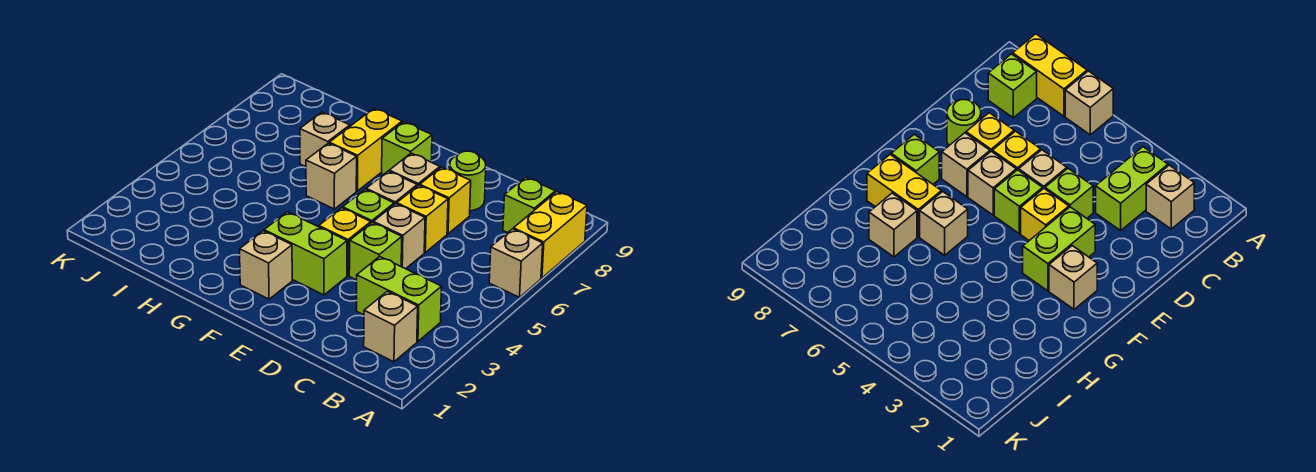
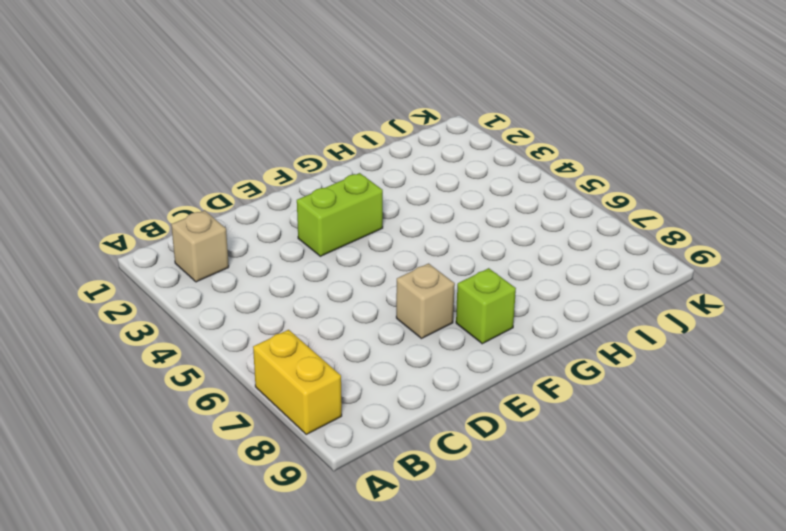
none -> tan brick A6 level 1
none -> lime brick B3:C3 level 1
none -> lime brick B8 level 1

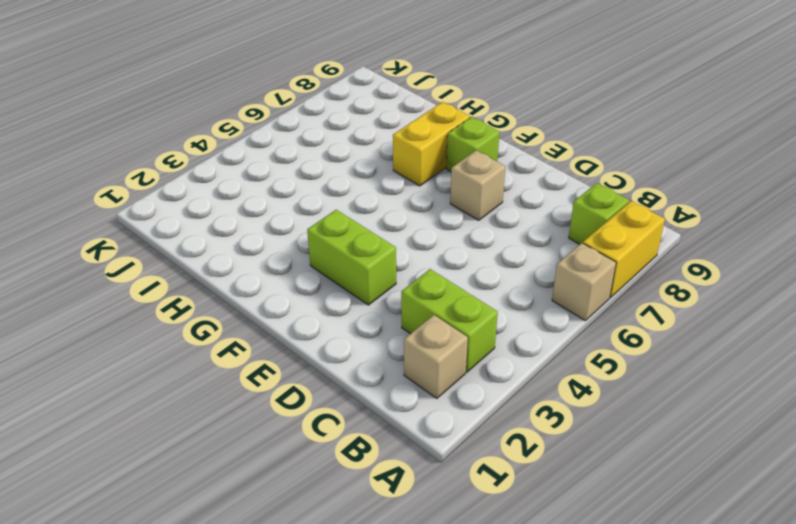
none -> lime brick D4 level 1
none -> tan brick D5 level 1
none -> yellow brick D6 level 1

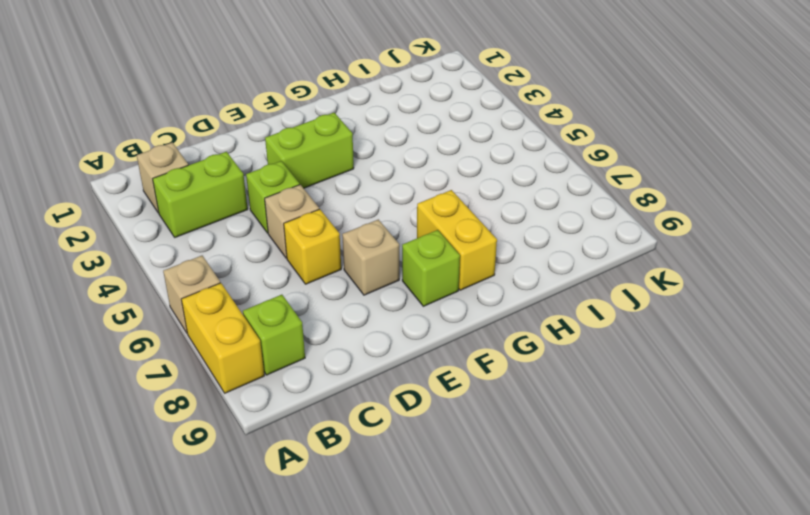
none -> yellow brick D7 level 1
none -> lime round brick D8 level 1
none -> yellow brick E4 level 1

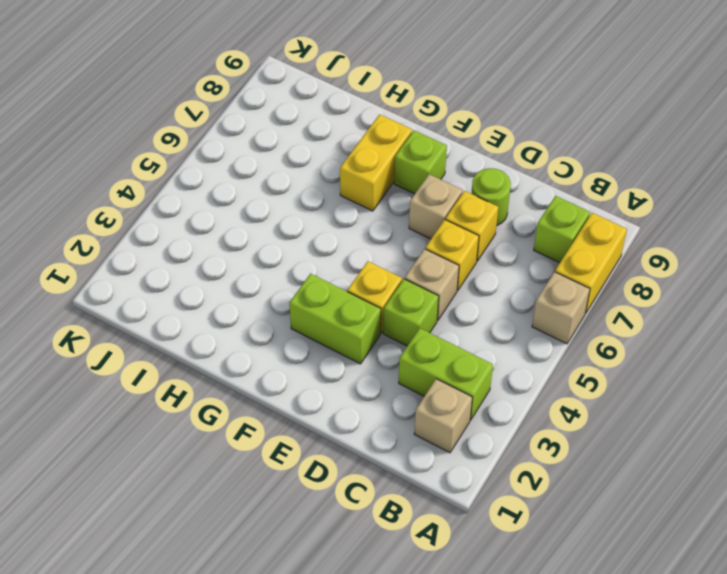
none -> lime brick E5 level 1
none -> tan brick E6 level 1
none -> tan brick F2 level 1

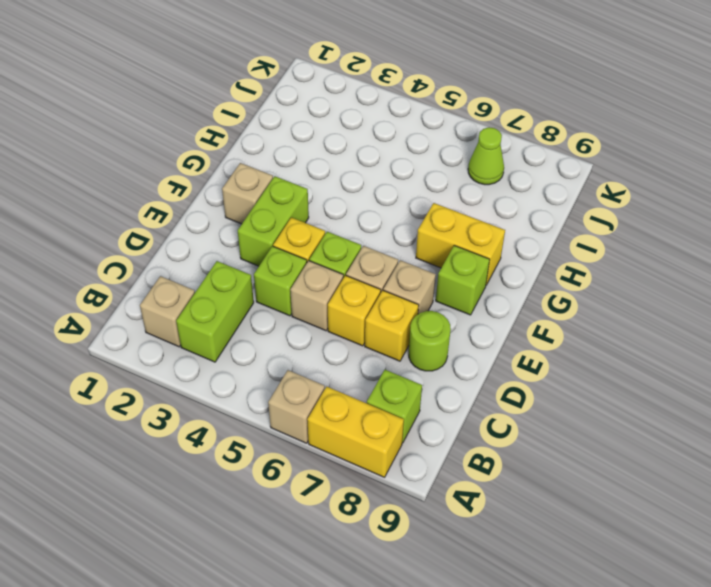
lime cone J7 level 1 -> none
none -> tan brick G6 level 1
none -> tan brick H7 level 1

